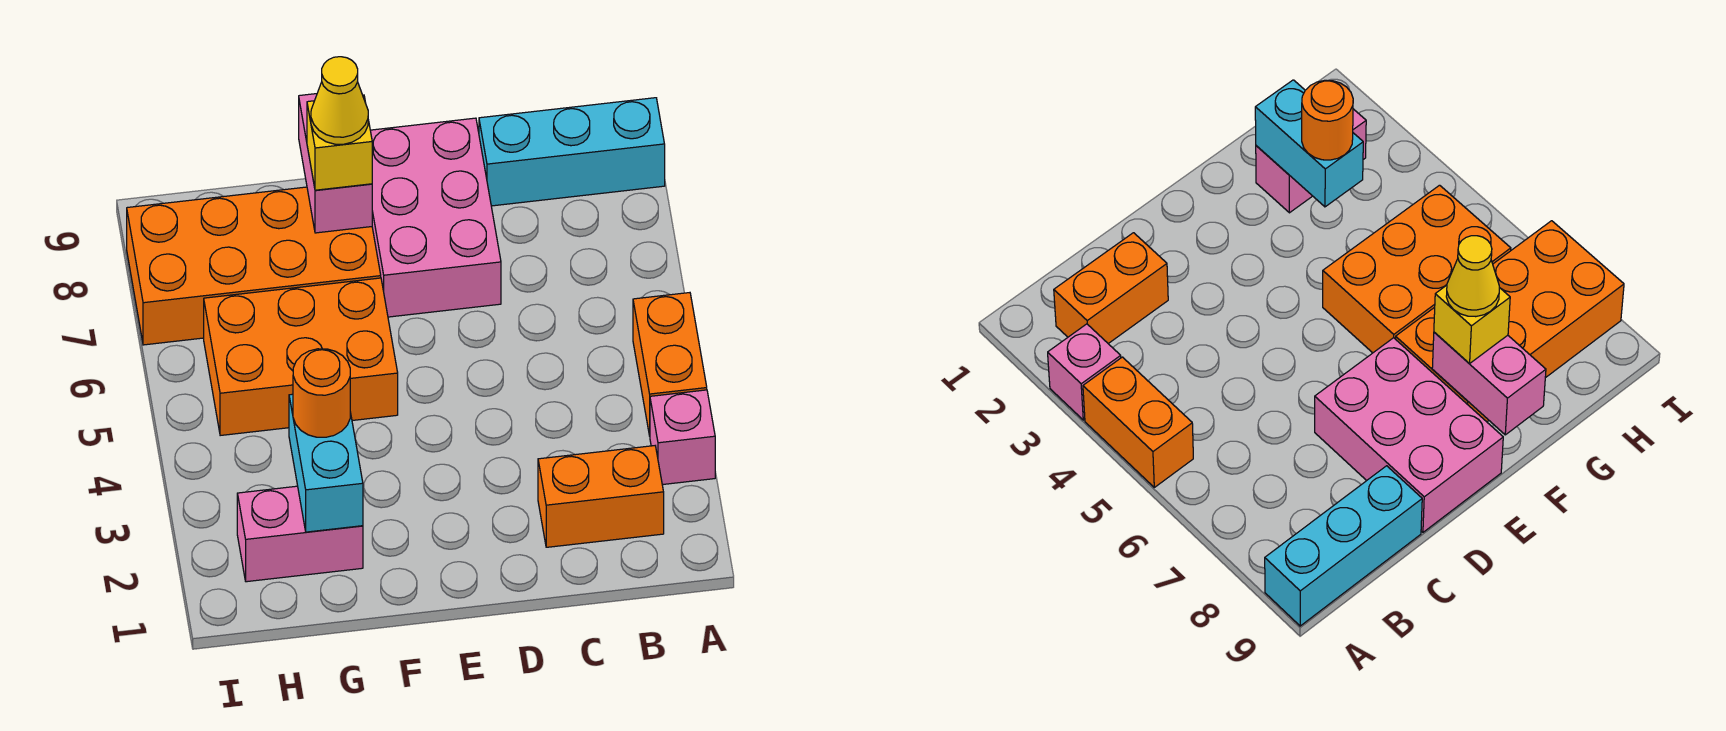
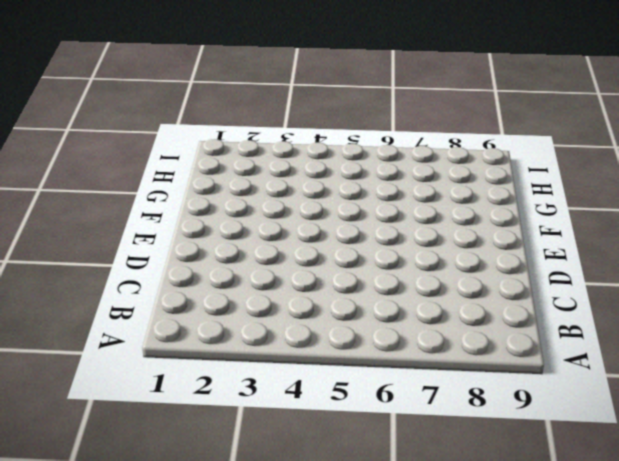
none -> pink brick A3 level 1
none -> orange brick A4:A5 level 1
none -> cyan brick A9:C9 level 1

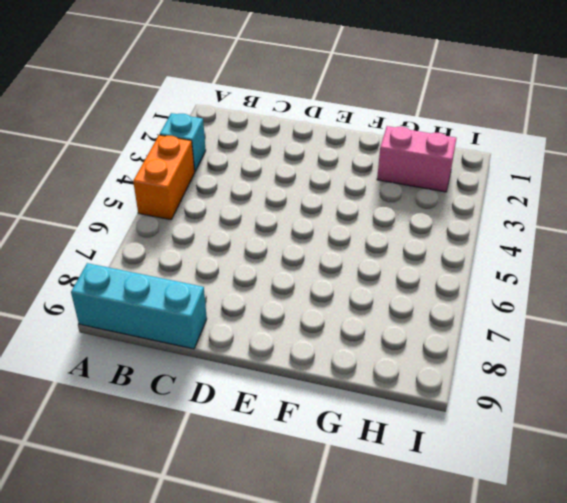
cyan brick A3 level 1 -> pink brick A3 level 1
none -> orange brick B2:C2 level 1
none -> pink brick D7:E9 level 1
none -> orange brick F5:H6 level 1

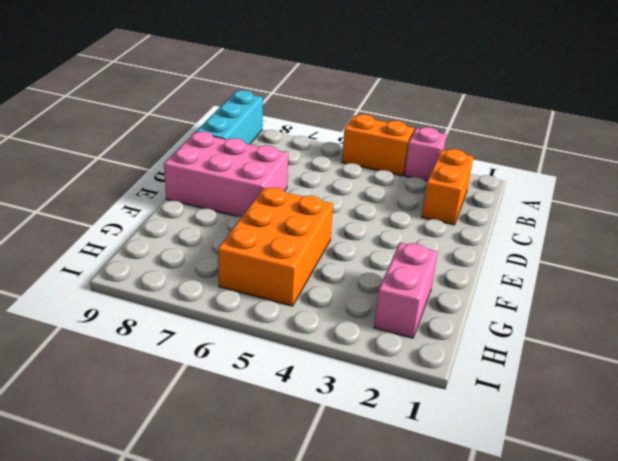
none -> orange brick F7:I8 level 1
none -> pink brick F8:F9 level 2
none -> cyan brick G2:G3 level 2

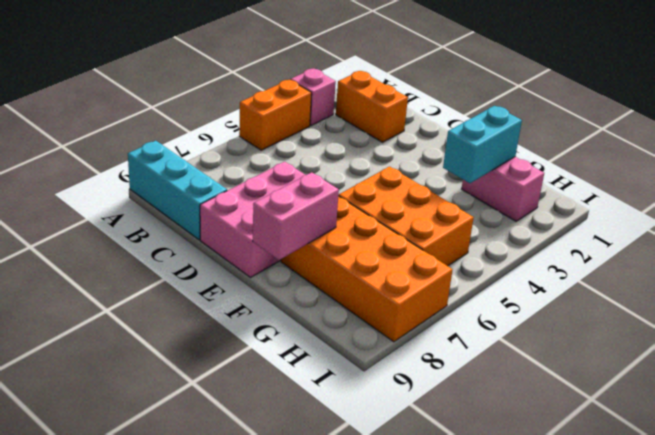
none -> yellow brick F8 level 3
none -> orange round brick G3 level 3
none -> yellow cone F8 level 4

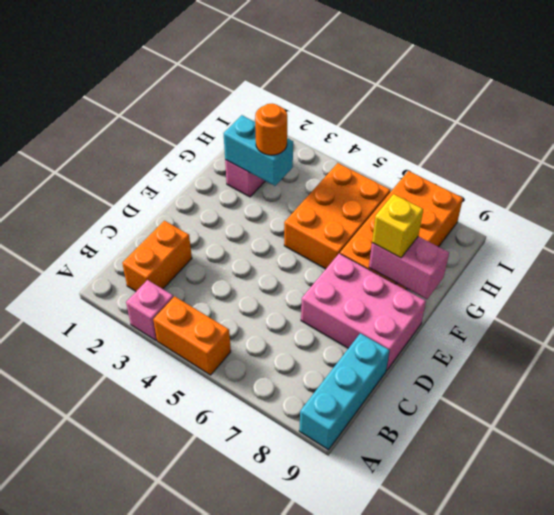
none -> yellow cone F8 level 4

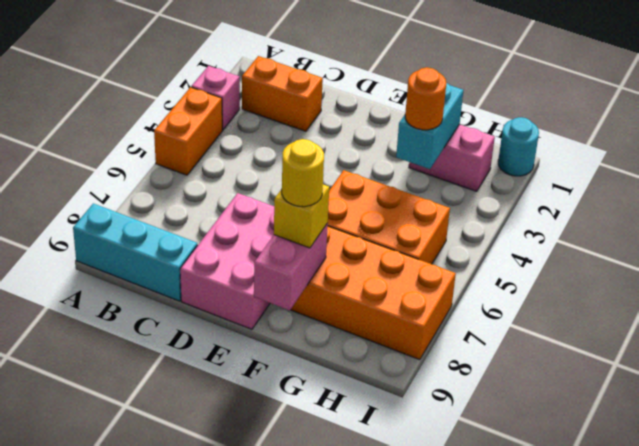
yellow round brick F8 level 4 -> yellow cone F8 level 4
cyan round brick I1 level 1 -> none

